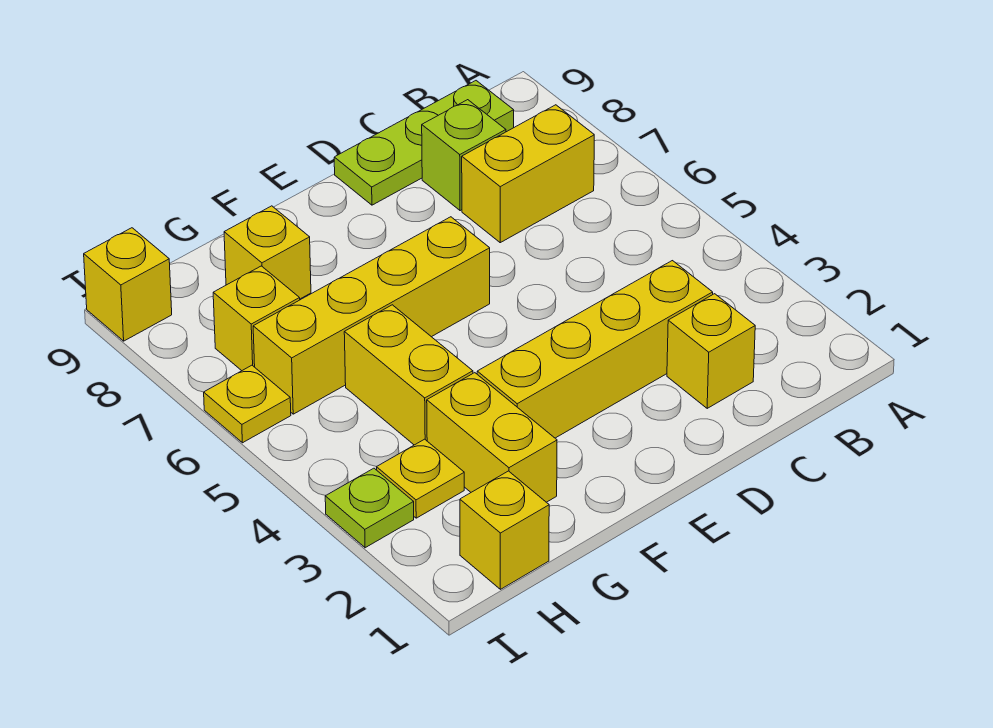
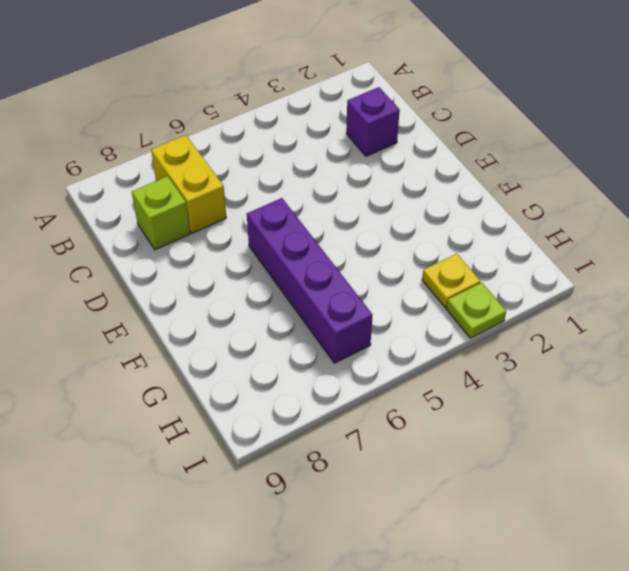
purple brick C2 level 1 -> yellow brick C2 level 1
purple brick E6:H6 level 1 -> yellow brick E6:H6 level 1
none -> lime plate B9:D9 level 1
none -> yellow brick C3:F3 level 1
none -> yellow brick G2:G3 level 1

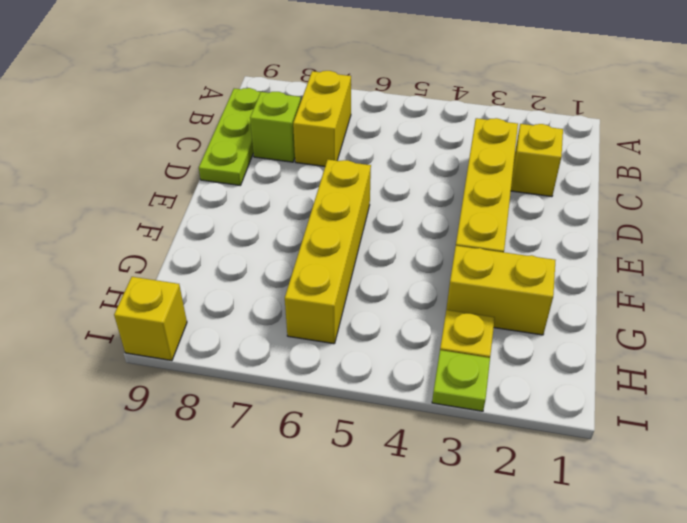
none -> yellow brick G4:G5 level 1
none -> yellow brick G8 level 1
none -> yellow brick H1 level 1

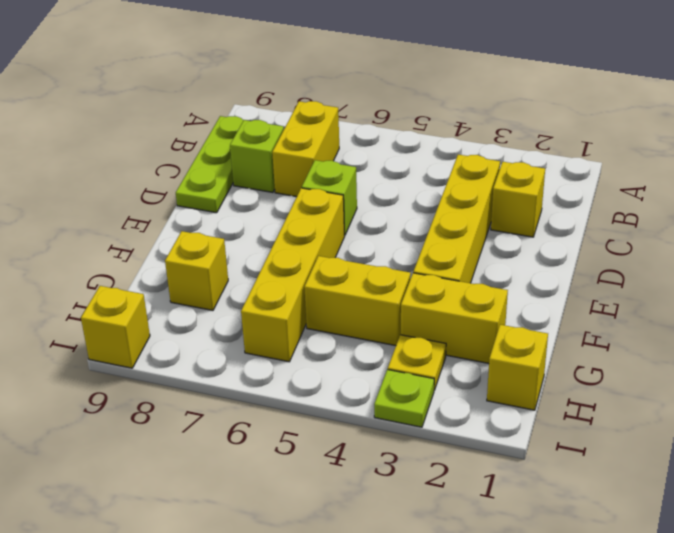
lime brick D6 level 1 -> none
none -> yellow brick H7 level 1
none -> yellow plate I6 level 1

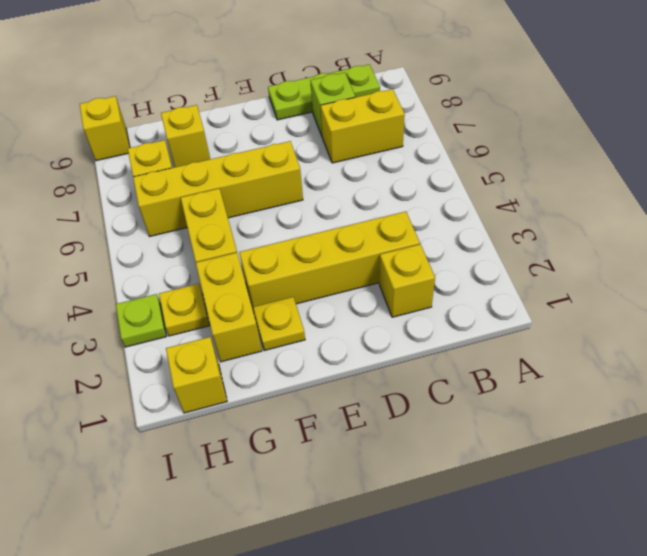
yellow plate F2 level 1 -> yellow plate I6 level 1

